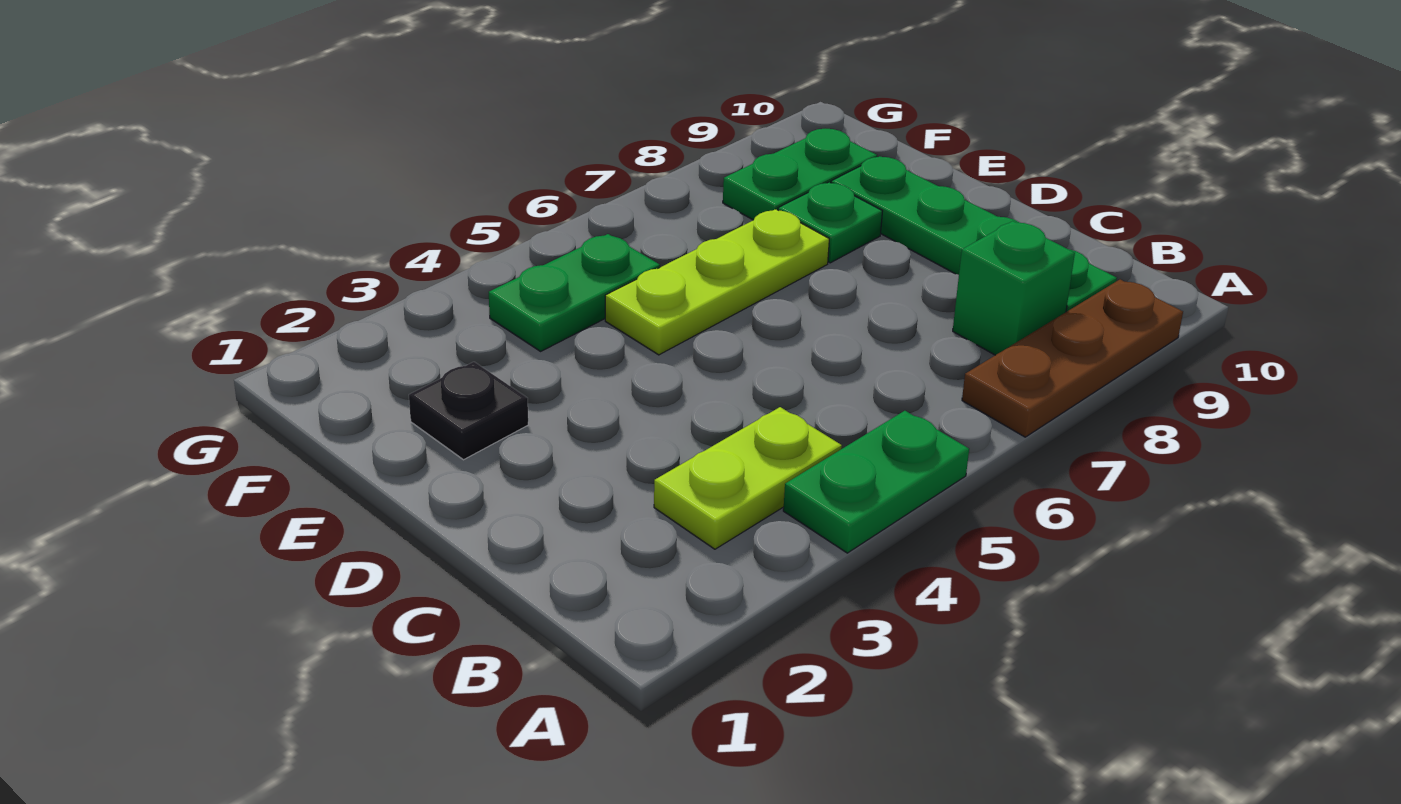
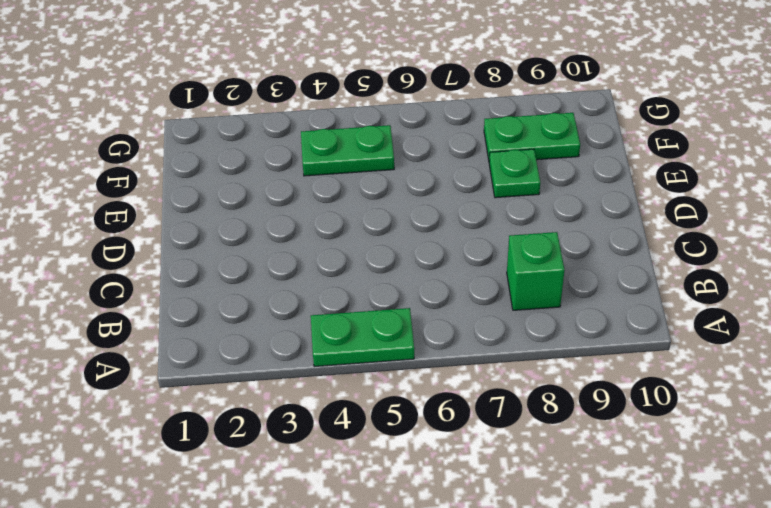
none -> brown plate A7:A9 level 1
none -> lime plate B3:B4 level 1

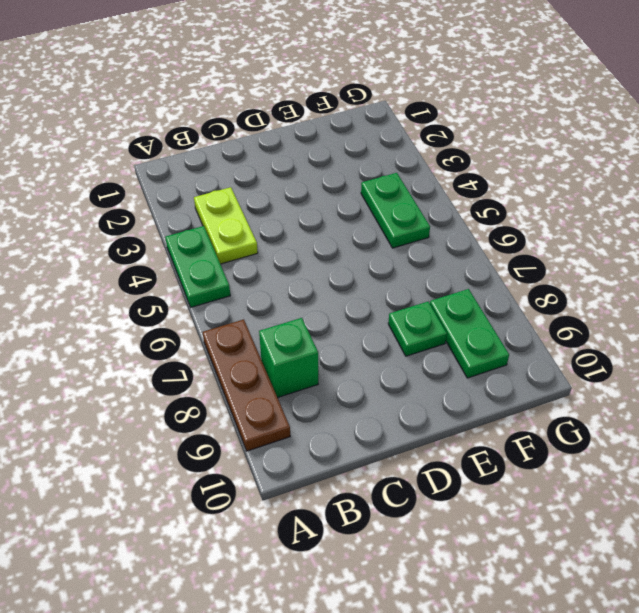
none -> green plate B9:E9 level 1
none -> black plate E2 level 1

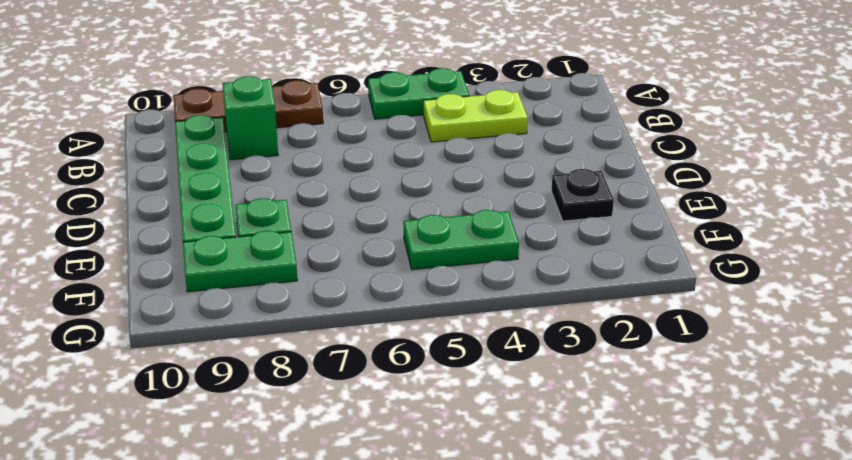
none -> lime plate E5:E7 level 1

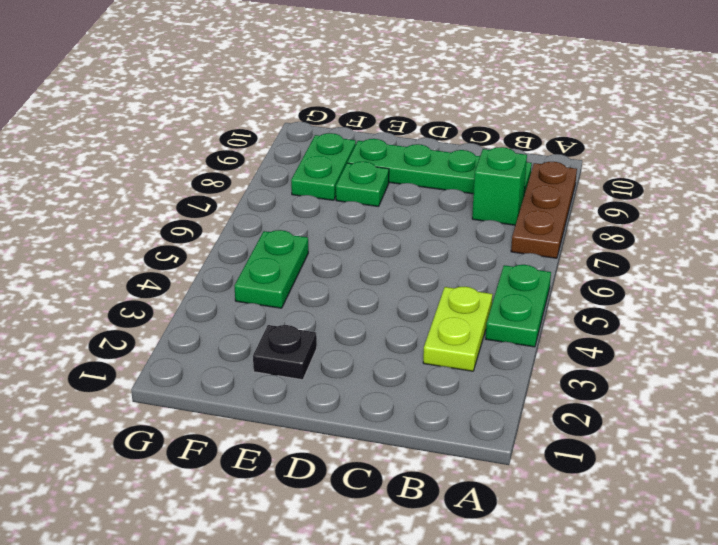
none -> lime plate E5:E7 level 1

